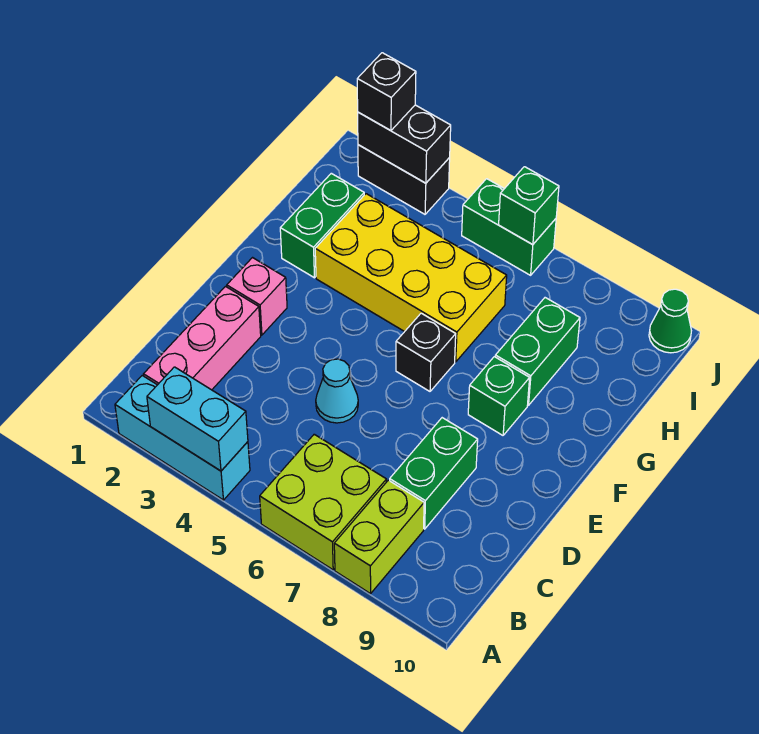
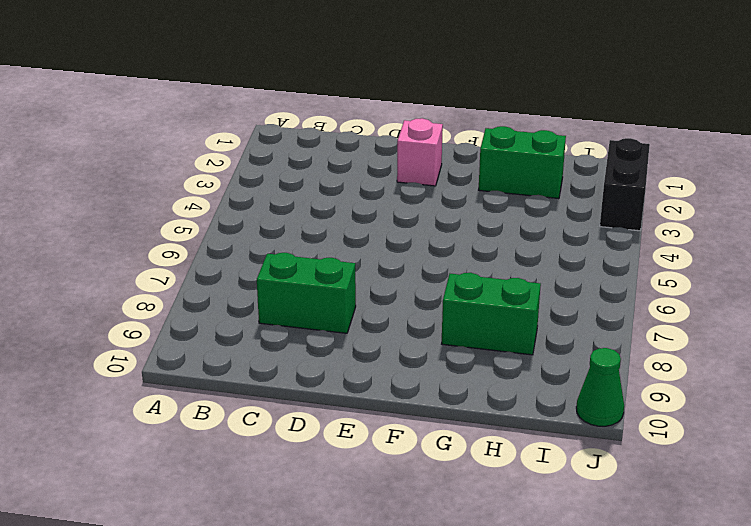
none -> cyan brick A2:A4 level 1
none -> lime brick A6:B7 level 1
none -> lime brick A8:B8 level 1

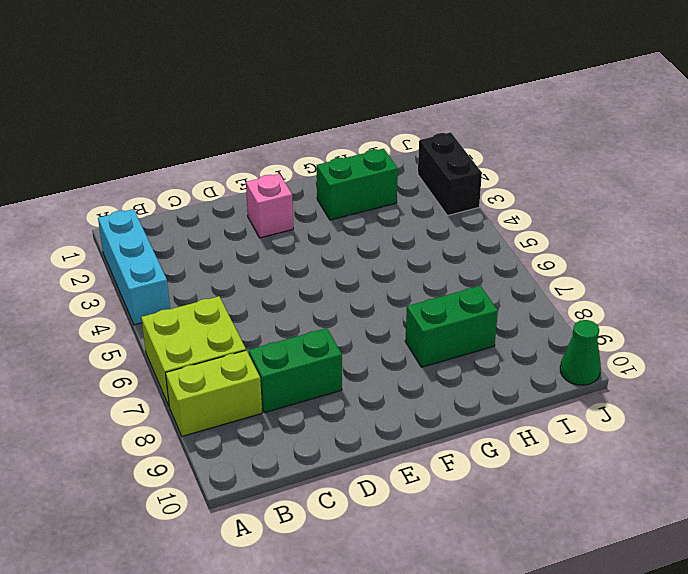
none -> pink brick B2:D2 level 1
none -> cyan cone D5 level 1
none -> black brick F6 level 1

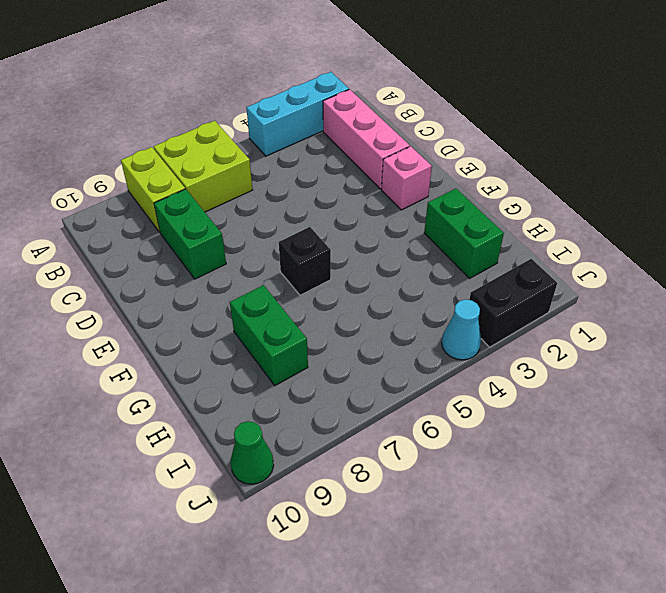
cyan cone J4 level 1 -> cyan cone D5 level 1
none -> green brick F8 level 1
none -> yellow brick G3:H6 level 1
none -> green brick J5:J6 level 1

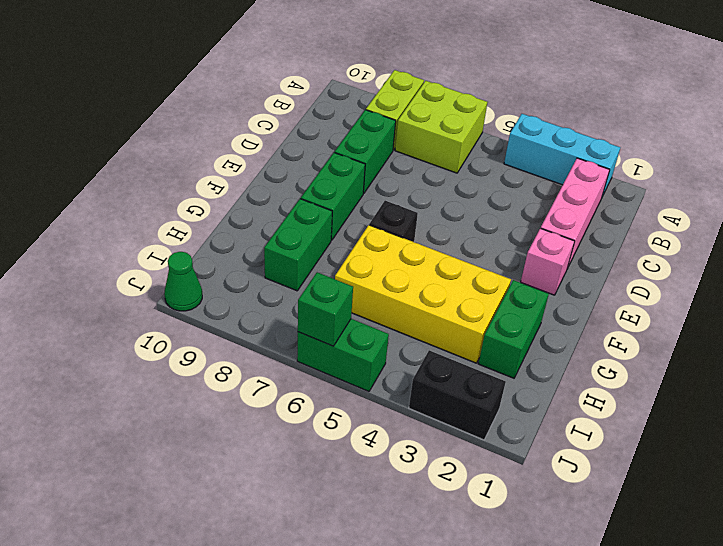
green brick E8:F8 level 1 -> green brick F8 level 1
none -> cyan cone D5 level 1
none -> cyan brick A3:A4 level 2
none -> black brick J2:J3 level 2

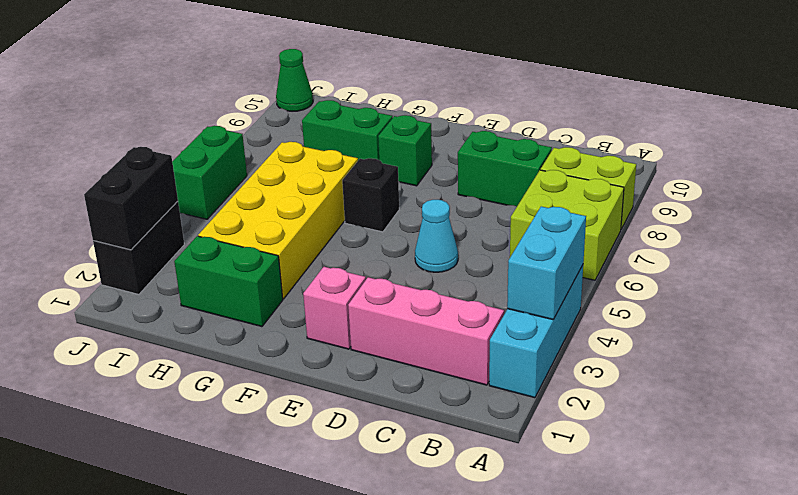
none -> green brick J6 level 2
none -> black brick J2 level 3

